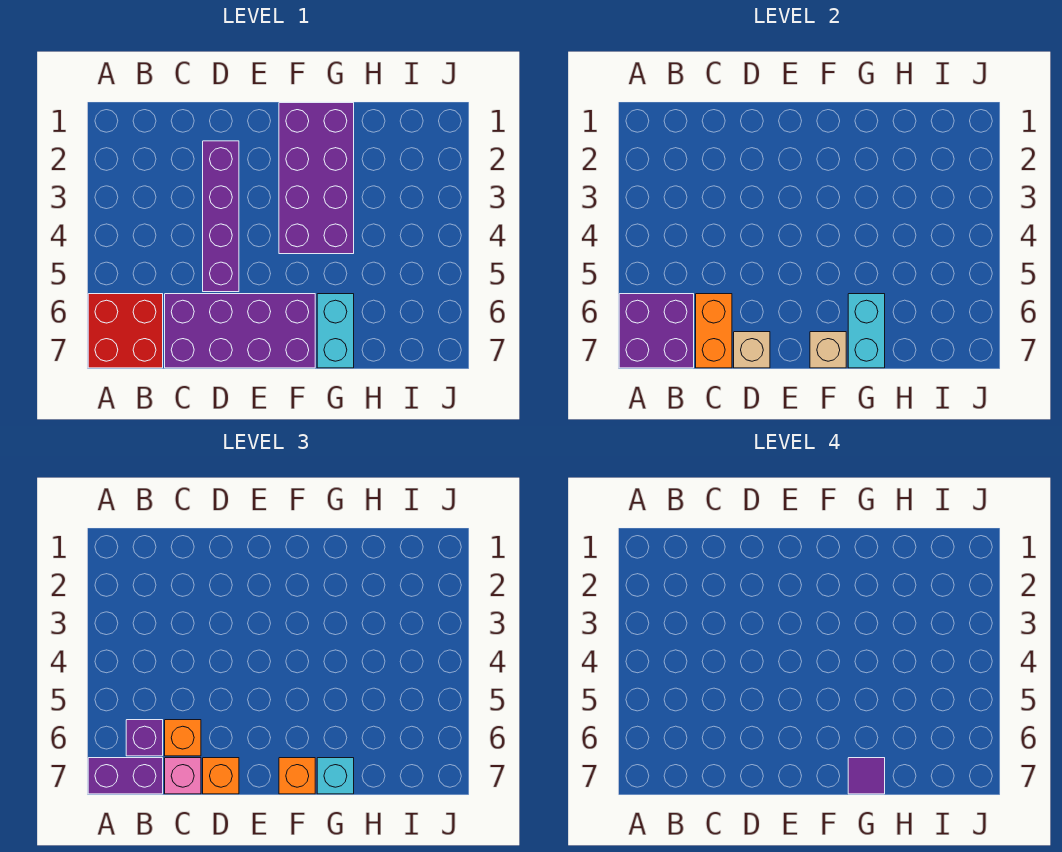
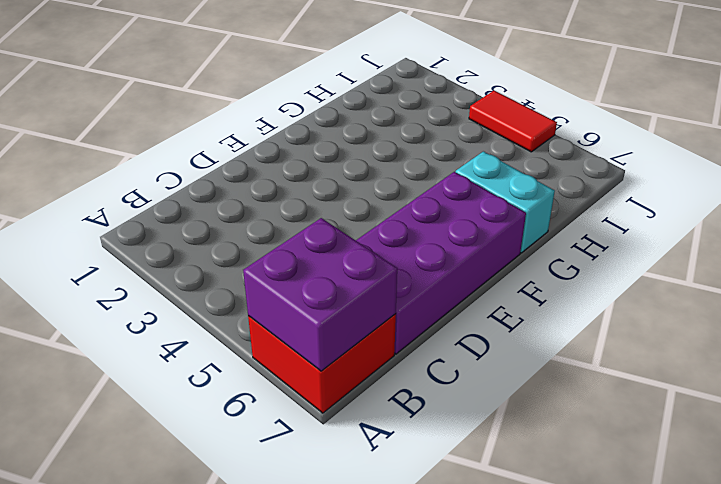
red tile J4:J5 level 1 -> none
none -> purple brick D2:D5 level 1
none -> purple brick F1:G4 level 1
none -> orange brick C6:C7 level 2

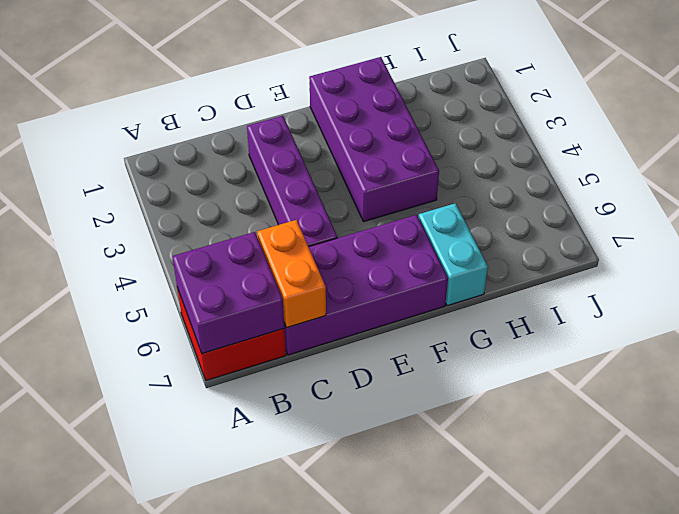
none -> tan brick D7 level 2
none -> tan brick F7 level 2
none -> cyan brick G6:G7 level 2

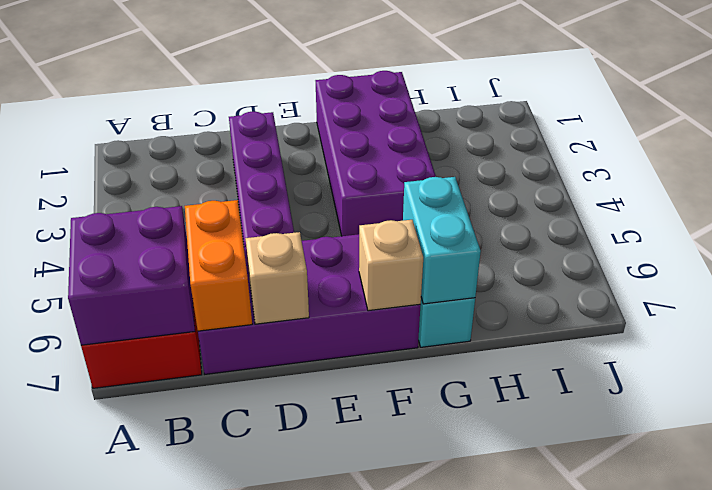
none -> purple brick A7:B7 level 3
none -> purple brick B6 level 3
none -> orange brick C6 level 3

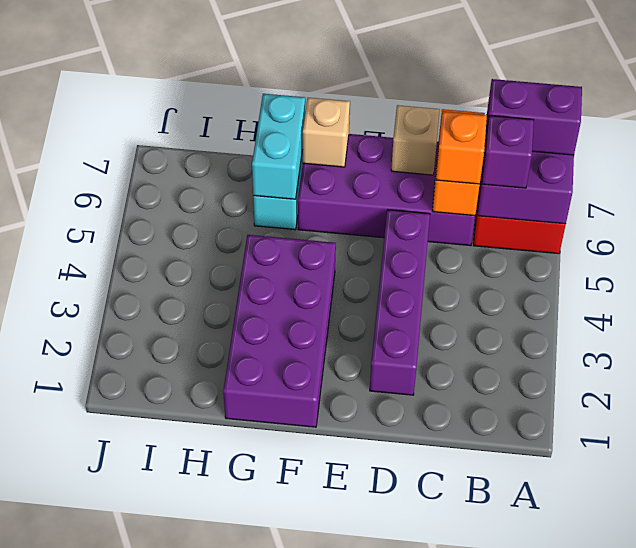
none -> pink brick C7 level 3
none -> orange brick D7 level 3
none -> orange brick F7 level 3

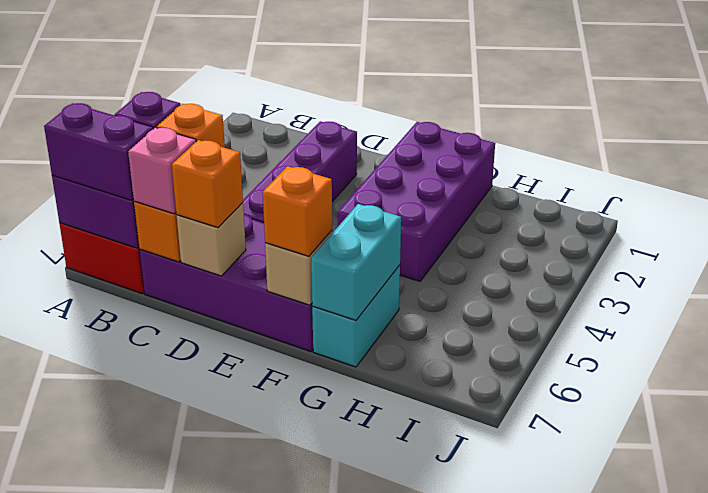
none -> cyan brick G7 level 3
none -> purple tile G7 level 4

